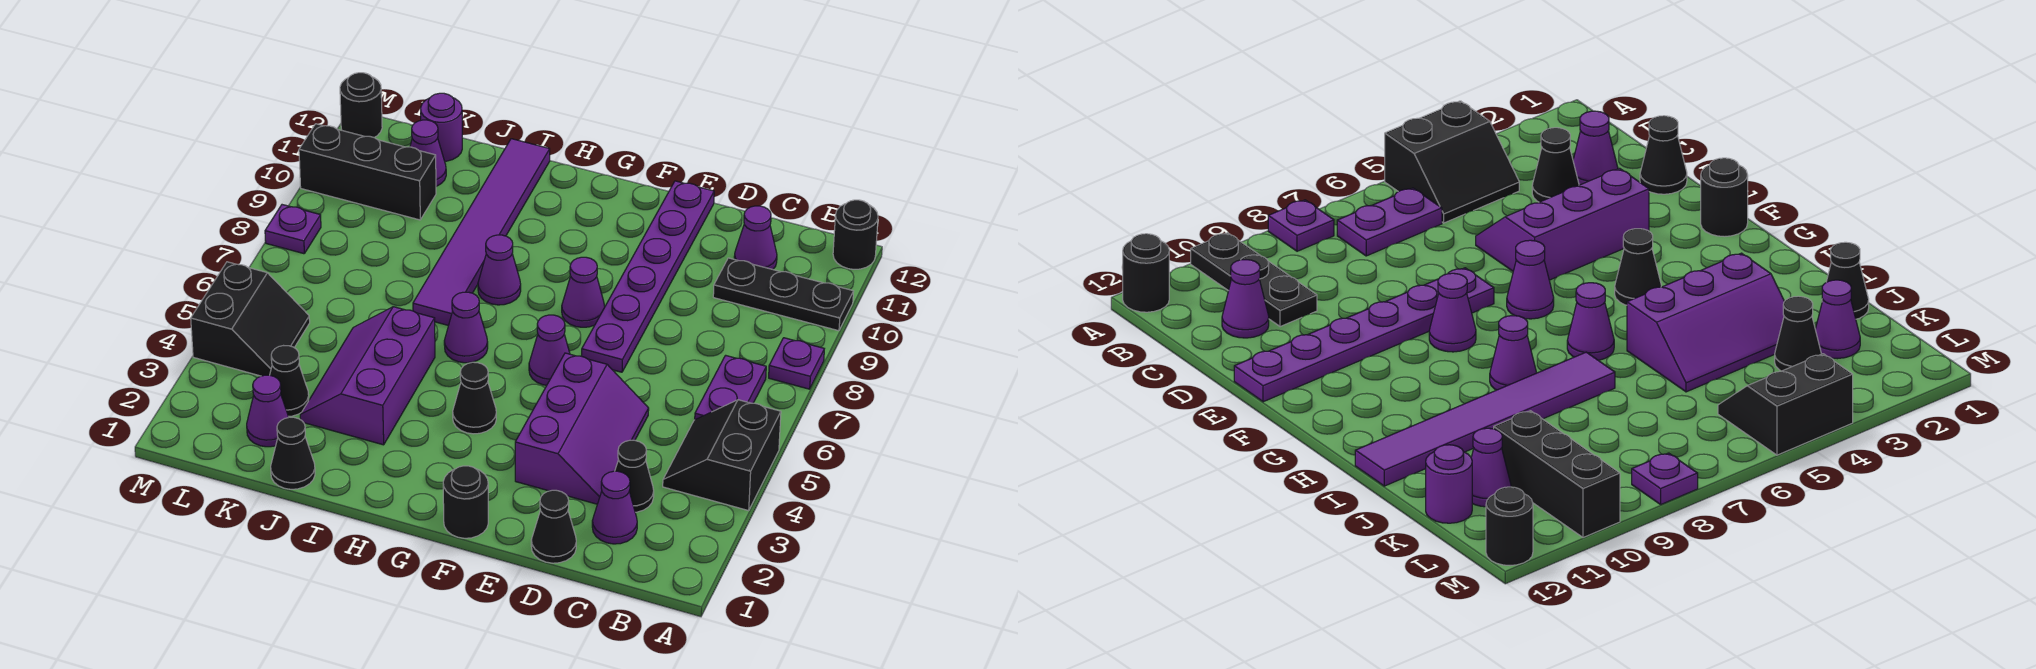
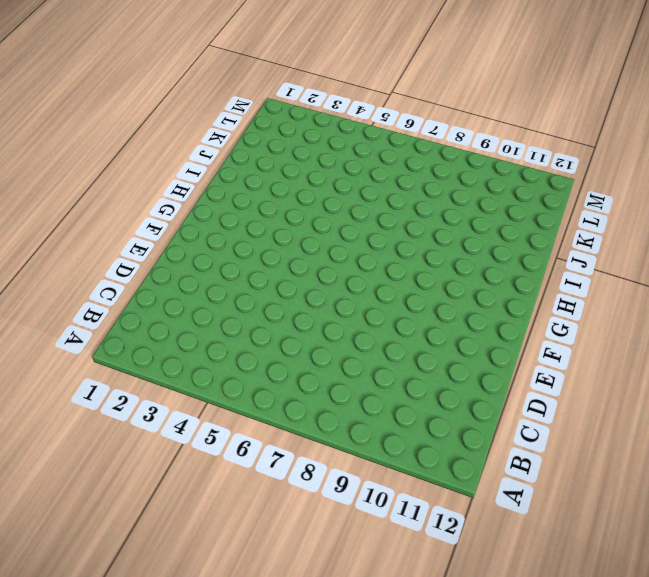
none -> black slope A4:B5 level 1 top A
none -> purple plate A8 level 1
none -> black plate A10:C10 level 1

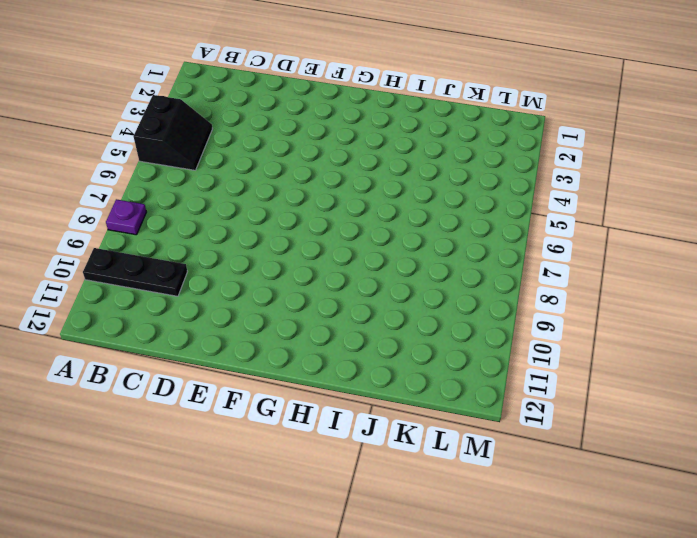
none -> black round brick A12 level 1
none -> purple plate B6:B7 level 1
none -> purple cone C2 level 1

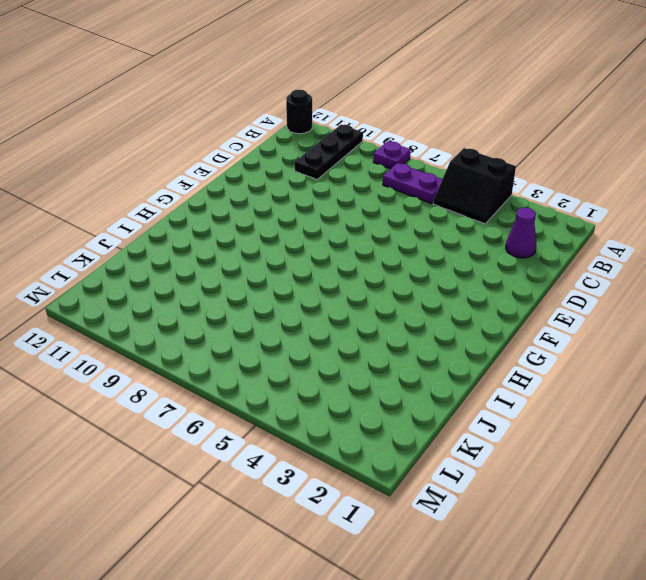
none -> black cone C3 level 1
none -> purple cone C11 level 1
none -> black cone D1 level 1

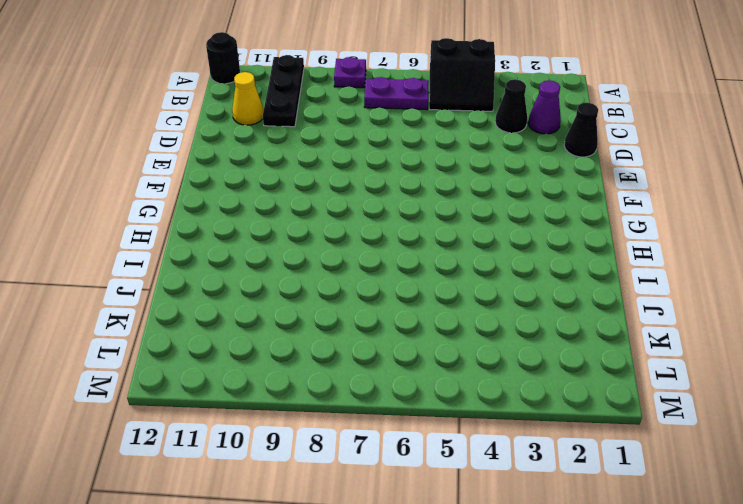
yellow cone C11 level 1 -> purple cone C11 level 1
none -> purple slope D3:E5 level 1 top E
none -> purple plate E7:E12 level 1
none -> black round brick F1 level 1

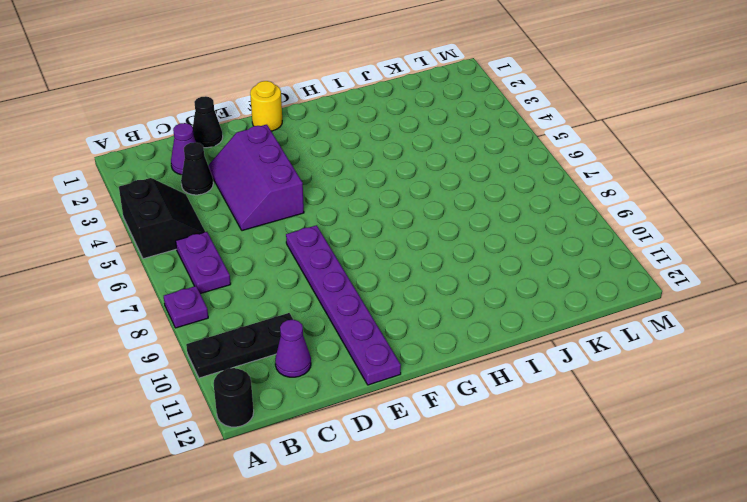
yellow round brick F1 level 1 -> black round brick F1 level 1
none -> purple cone F6 level 1
none -> purple cone F8 level 1
none -> black cone G4 level 1

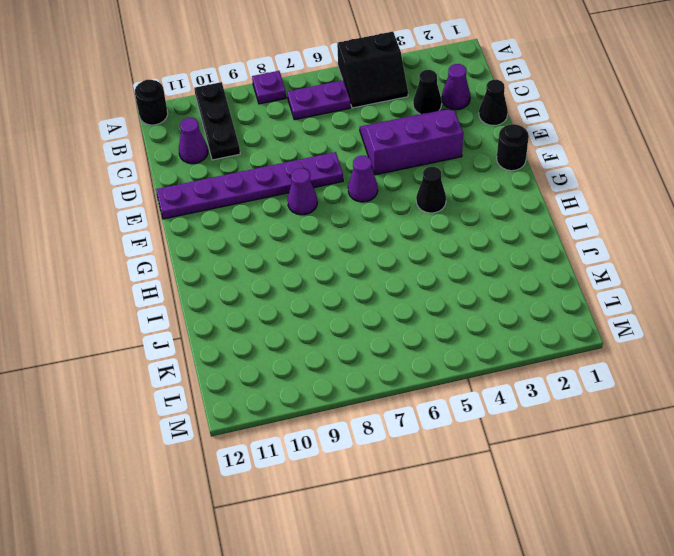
none -> purple cone H6 level 1
none -> purple cone H8 level 1
none -> purple slope I3:J5 level 1 top I

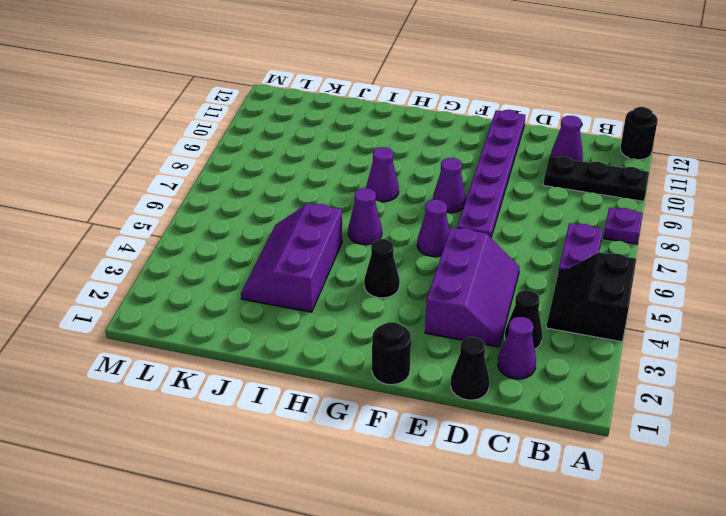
none -> purple tile I7:I12 level 1
none -> black cone J1 level 1
none -> purple cone K2 level 1

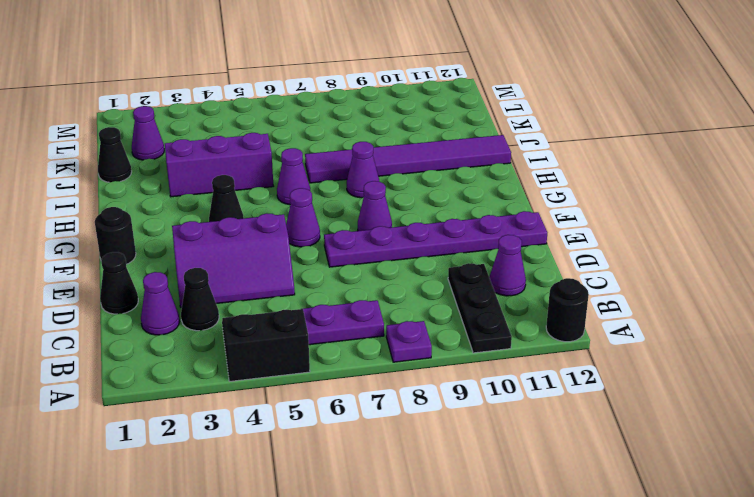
none -> black cone K3 level 1
none -> black brick K10:M10 level 1
none -> purple cone K11 level 1

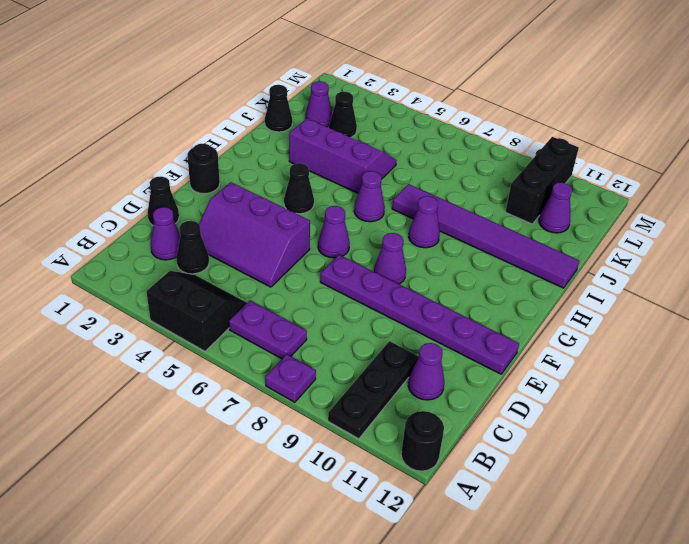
none -> purple round brick K12 level 1
none -> black slope L4:M5 level 1 top M
none -> purple plate M8 level 1

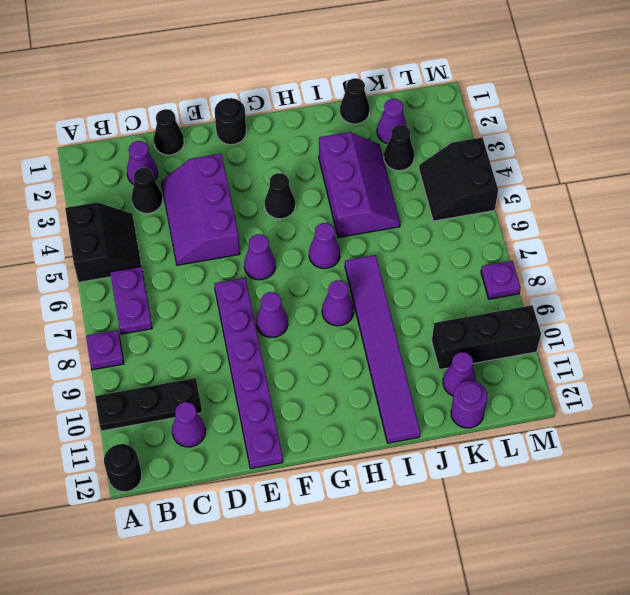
none -> black round brick M12 level 1

